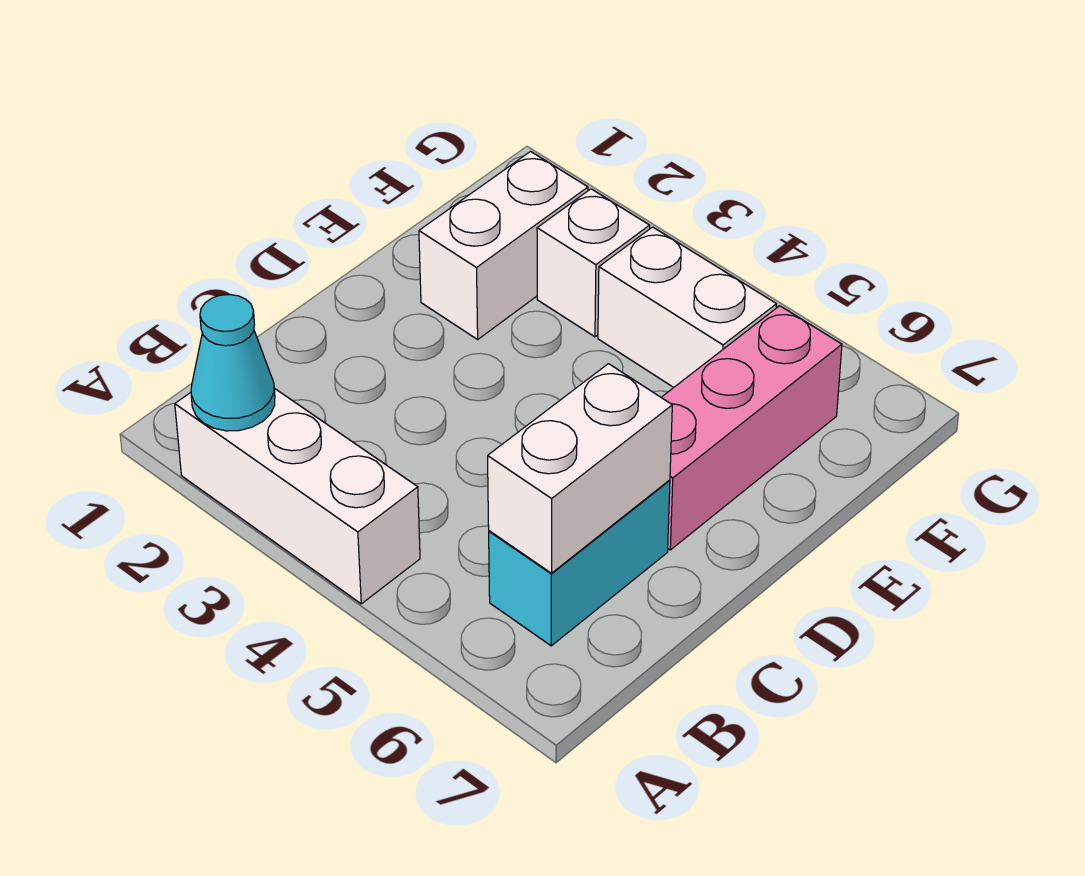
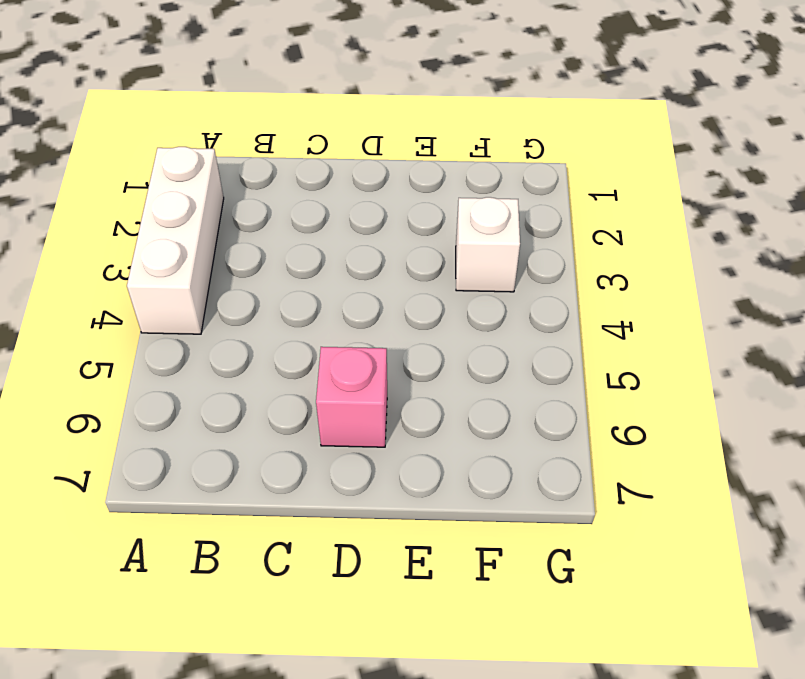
pink brick D6 level 1 -> pink brick D6:F6 level 1
none -> cyan brick B6:C6 level 1
none -> white brick E2:F2 level 1

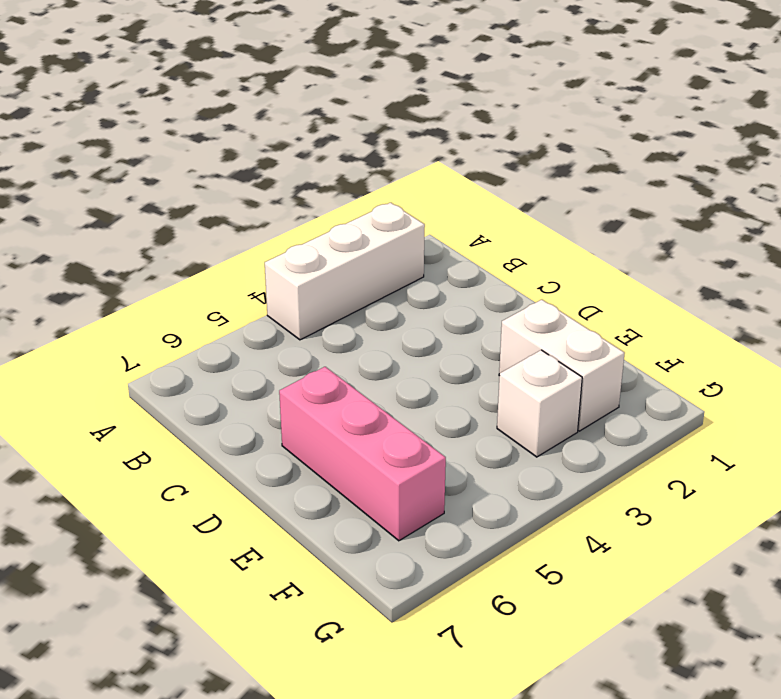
none -> cyan brick B6:C6 level 1
none -> white brick F4:F5 level 1

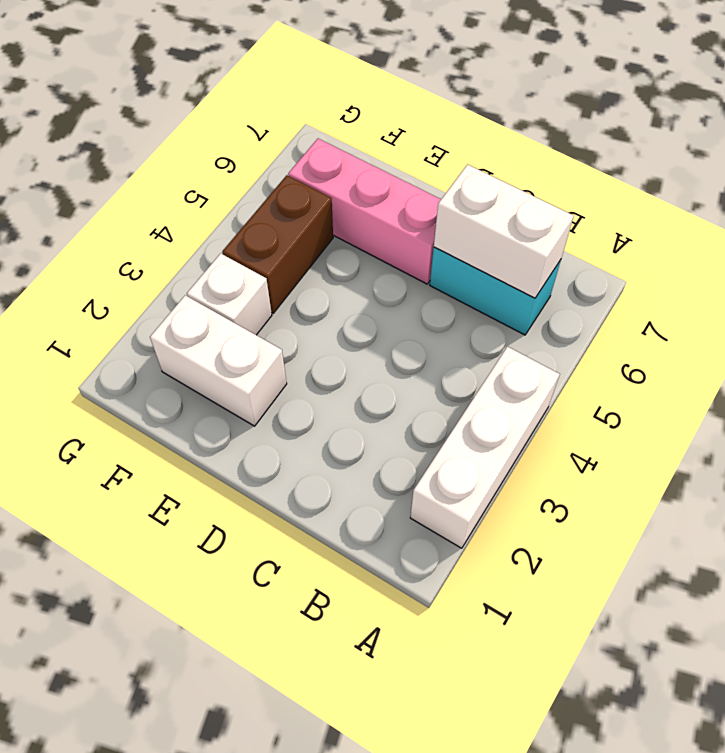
brown brick F4:F5 level 1 -> white brick F4:F5 level 1
none -> cyan cone A2 level 2

